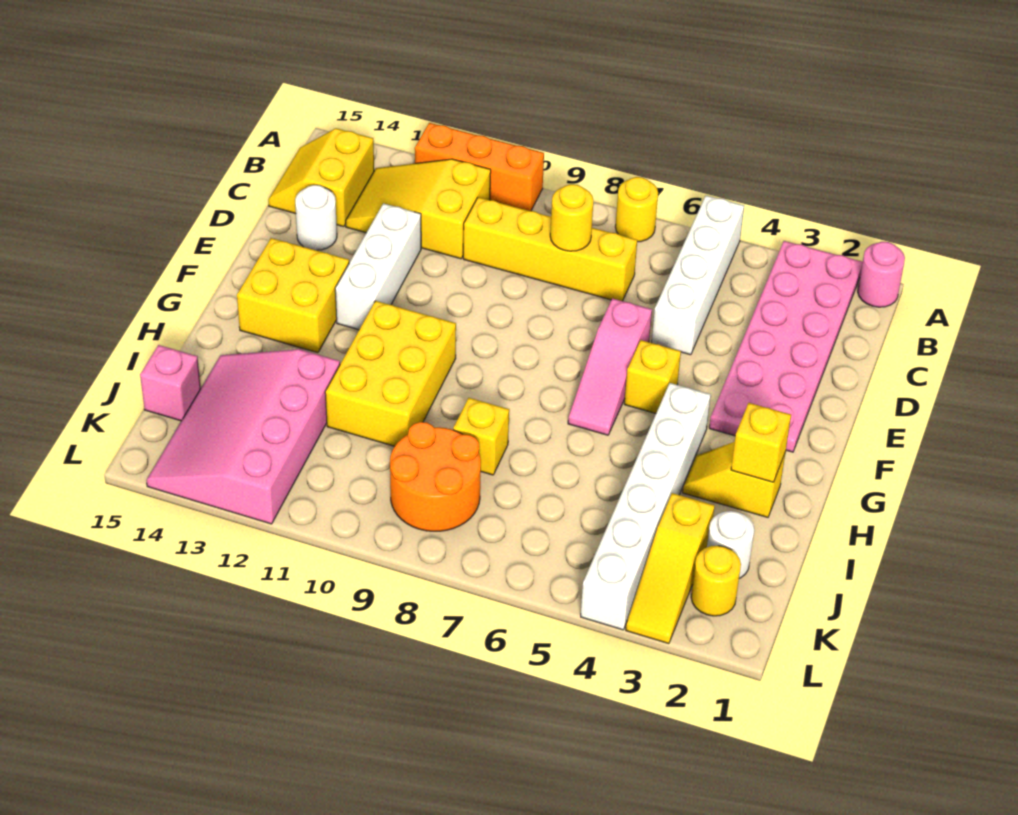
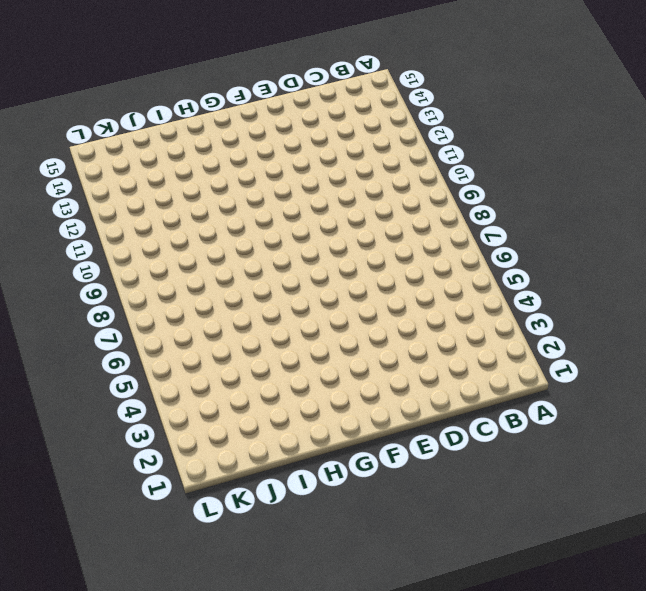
none -> pink round brick A1 level 1
none -> pink plate A2:F3 level 1
none -> white brick A5:D5 level 1

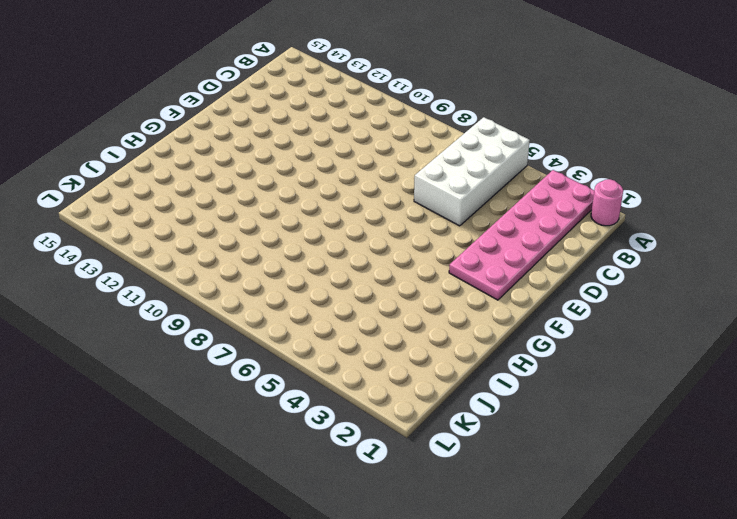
white brick A5:D6 level 1 -> white brick A5:D5 level 1
none -> yellow round brick A7 level 1
none -> orange brick A10:A12 level 1
none -> yellow slope B11:C13 level 1 top 11

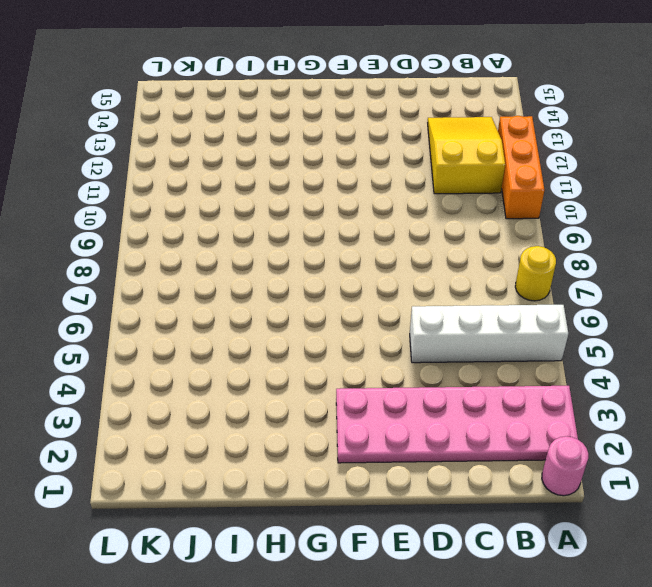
none -> yellow slope B14:C15 level 1 top 14
none -> yellow brick C7:C10 level 1
none -> white brick D12:F12 level 1

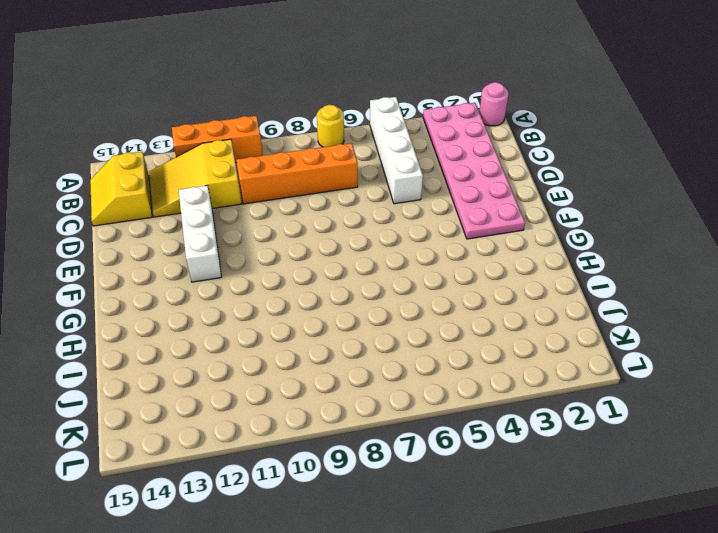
orange brick C7:C10 level 1 -> yellow brick C7:C10 level 1
none -> white round brick D14 level 1
none -> pink slope E6:G6 level 1 top E
none -> yellow brick F5 level 1

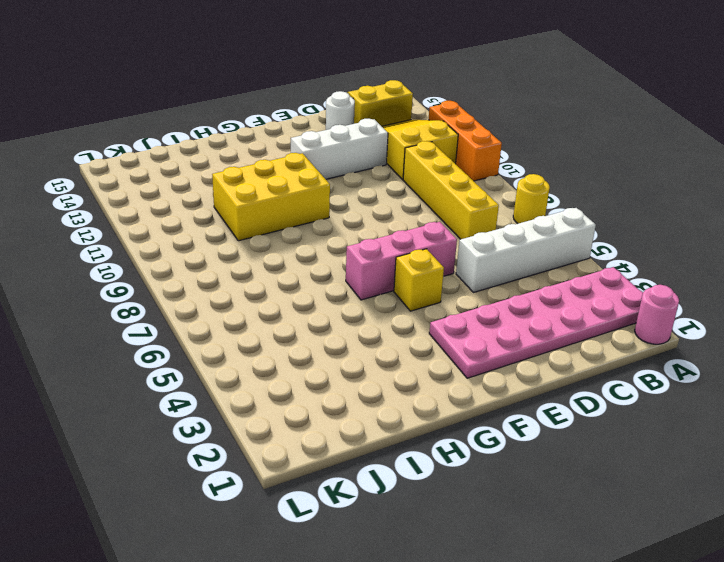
pink brick E6:G6 level 1 -> pink slope E6:G6 level 1 top E
none -> yellow brick F13:G14 level 1
none -> white brick G4:L4 level 1
none -> yellow slope H2:H3 level 1 top 2

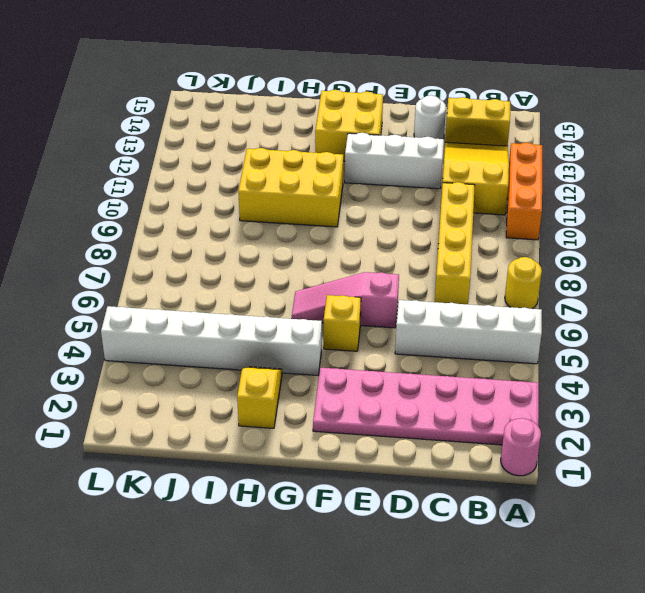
none -> yellow brick I8 level 1
none -> pink slope I12:L14 level 1 top 12
none -> white round brick J2 level 1

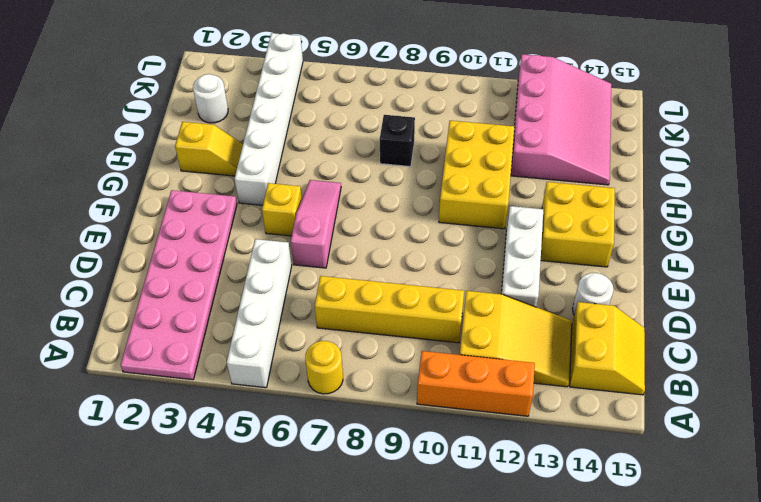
black brick I8 level 1 -> yellow brick I8 level 1
none -> pink round brick A1 level 1
none -> yellow slope J3:L3 level 1 top J
none -> orange round brick J8:K9 level 1

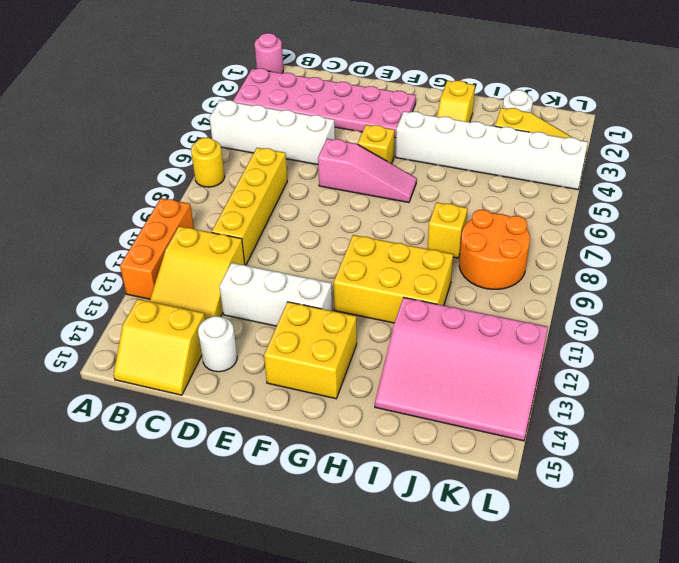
none -> pink brick J15 level 1
none -> yellow round brick K2 level 1
none -> yellow round brick C8 level 2

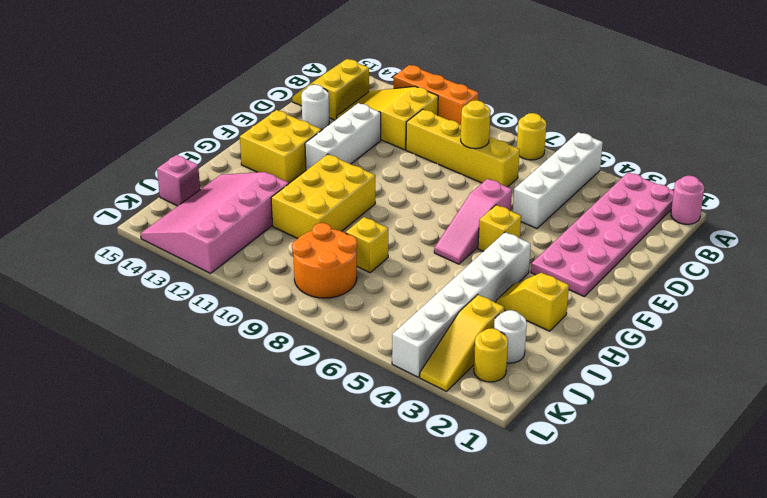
none -> yellow brick H2 level 2

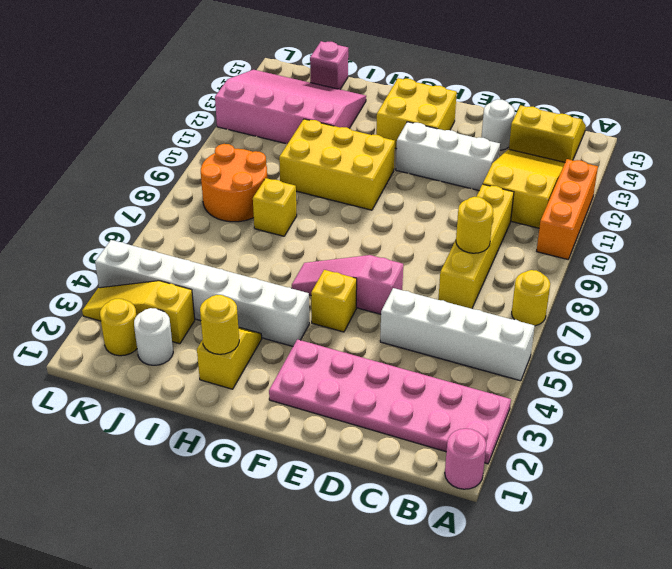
yellow round brick H2 level 2 -> yellow brick H2 level 2

